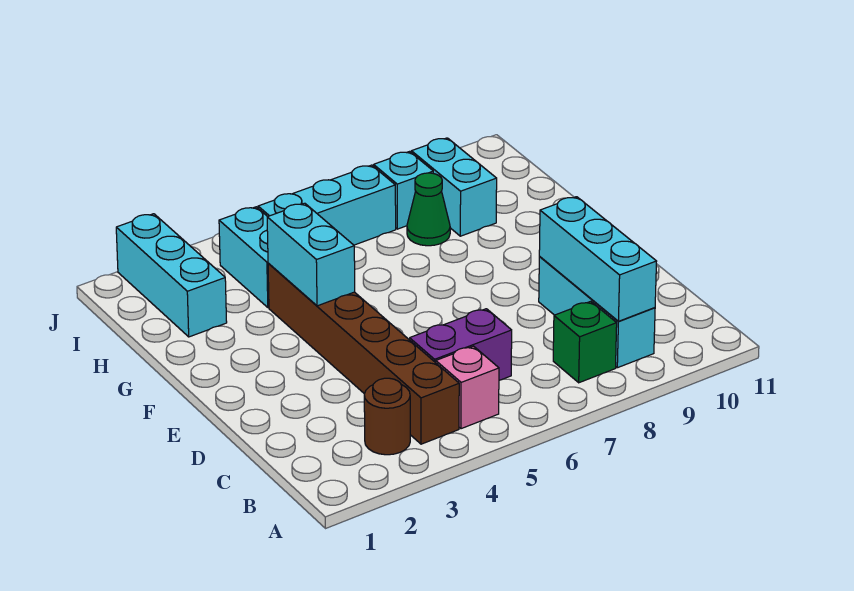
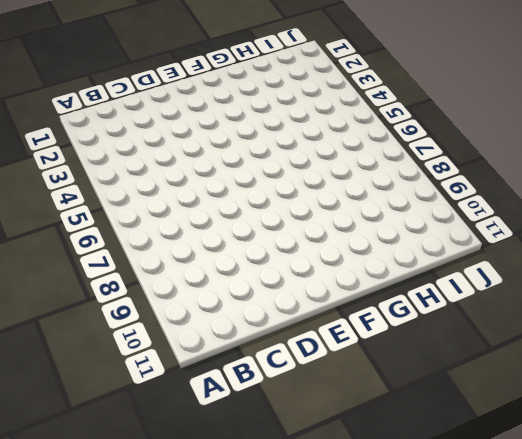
none -> brown round brick B3 level 1
none -> brown brick B4:G4 level 1
none -> pink brick B5 level 1

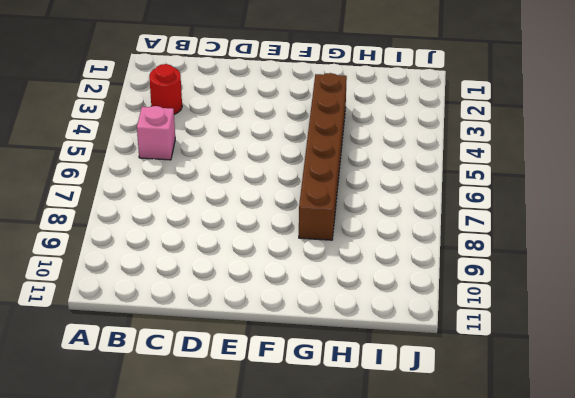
red round brick B3 level 1 -> brown round brick B3 level 1
brown brick G3:G8 level 1 -> brown brick B4:G4 level 1
none -> green brick B8 level 1
none -> cyan brick B9:D9 level 1
none -> purple brick C5:C6 level 1

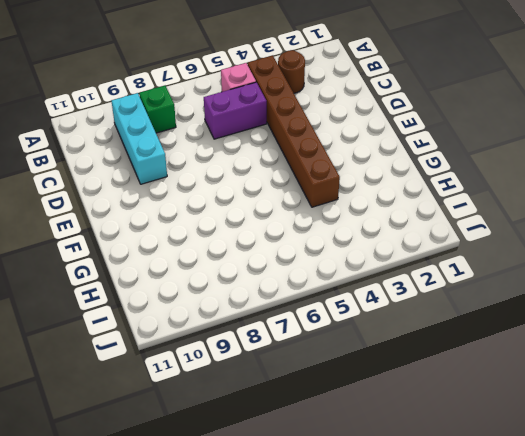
none -> cyan brick H2:J2 level 1
none -> cyan brick H4:I4 level 1
none -> green cone H8 level 1

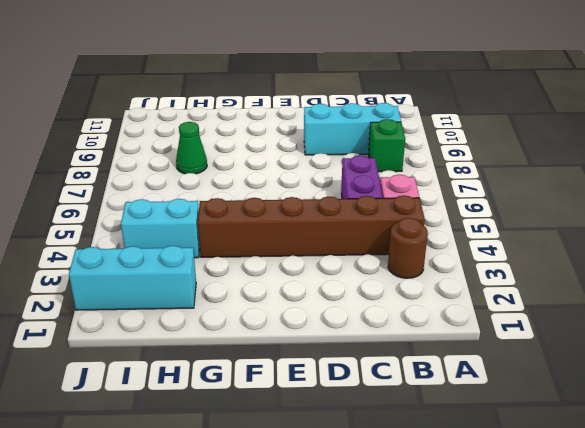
none -> cyan brick H9:I9 level 1
none -> cyan brick I5:I7 level 1
none -> cyan brick I8 level 1

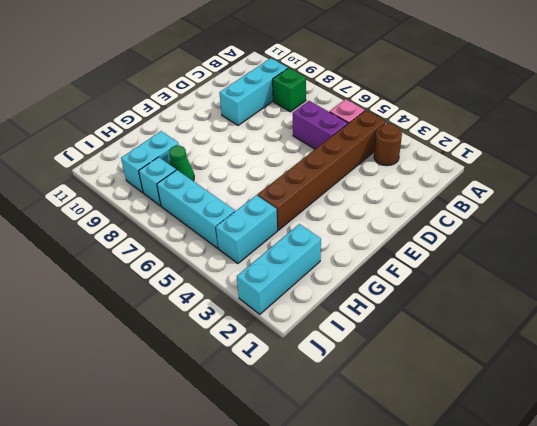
none -> cyan brick B9:D9 level 2
none -> cyan brick F4:G4 level 2

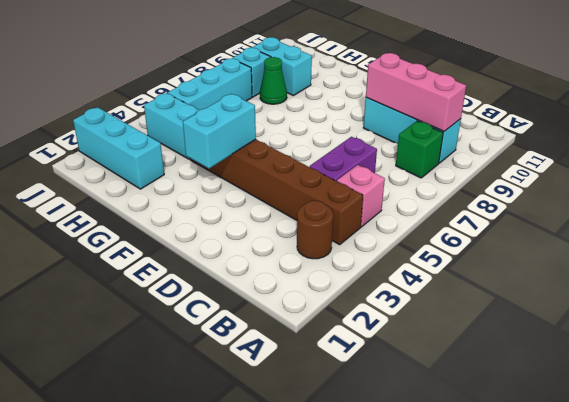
pink brick B9:D9 level 2 -> cyan brick B9:D9 level 2
cyan brick F3:F4 level 2 -> cyan brick F4:G4 level 2

